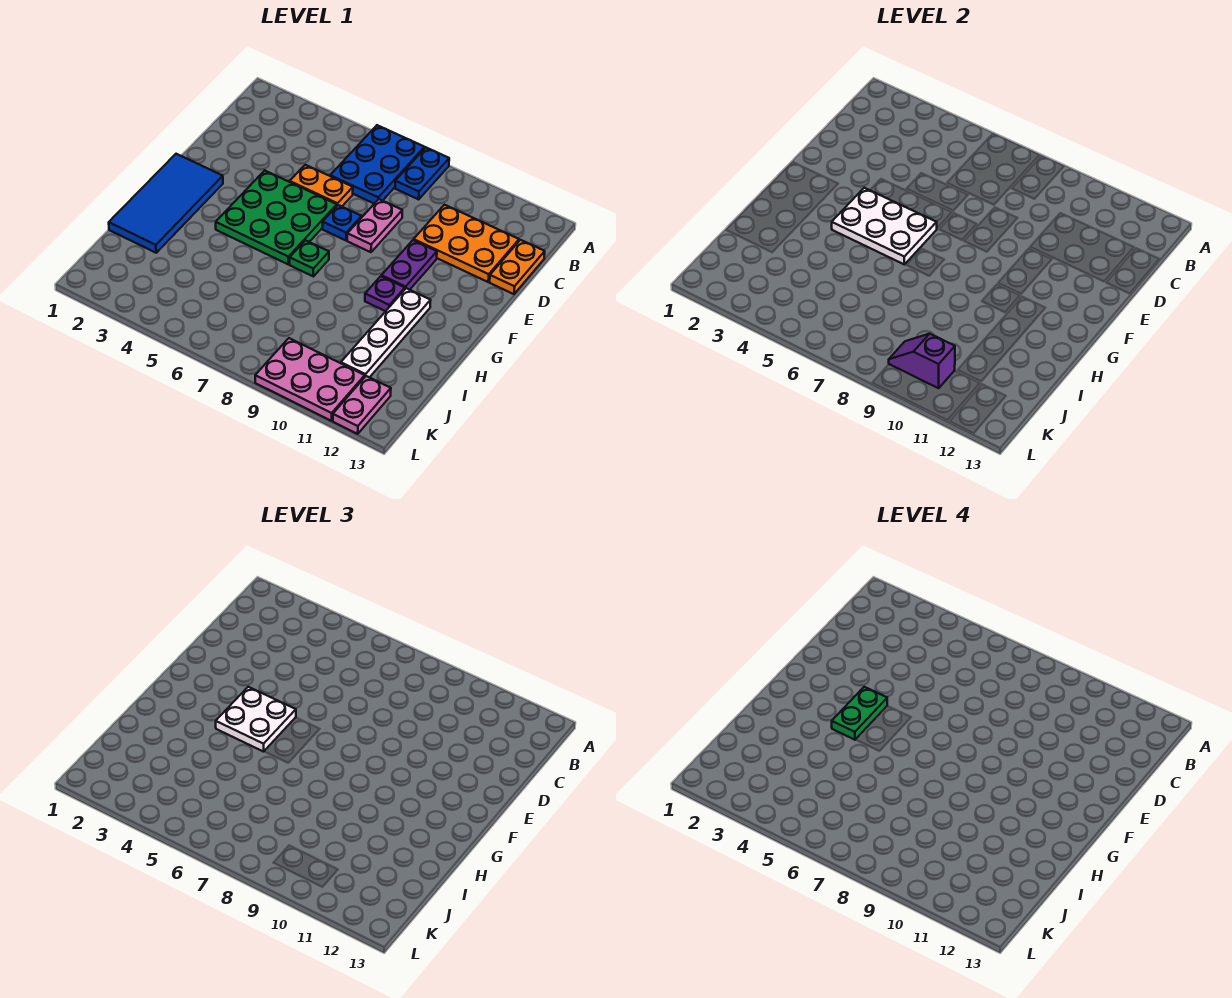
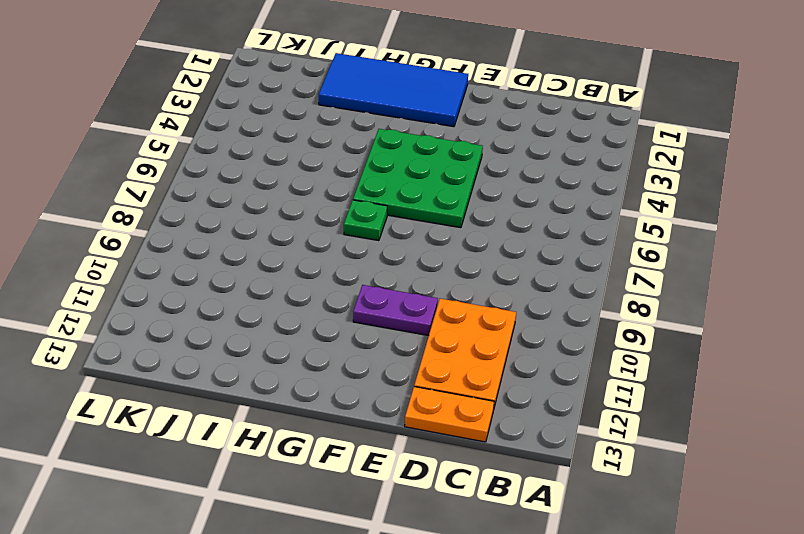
none -> blue plate A6:C7 level 1
none -> blue plate A8:B8 level 1
none -> orange plate D5:D6 level 1

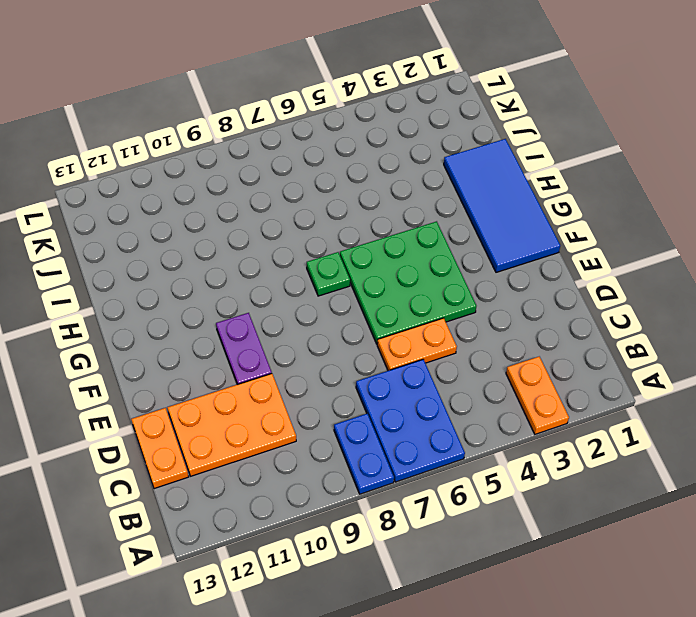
orange plate A3:B3 level 1 -> none
none -> pink plate D8:E8 level 1
none -> blue plate E7 level 1
none -> purple plate G10 level 1

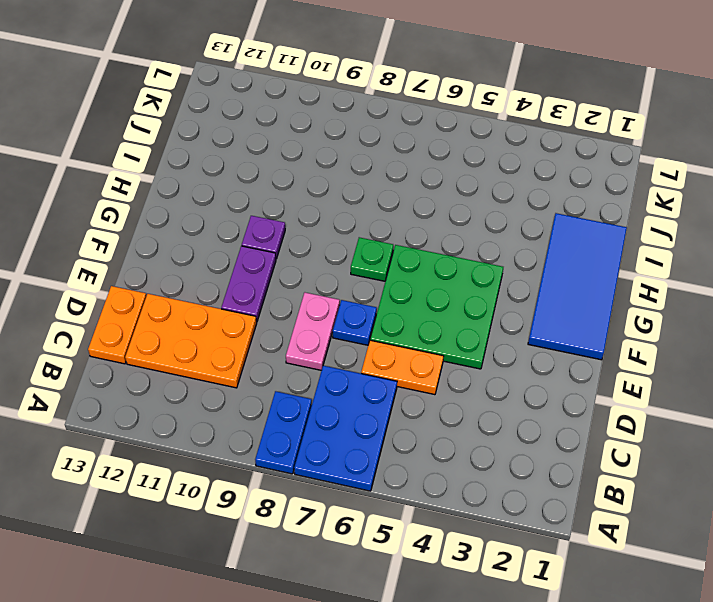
none -> white plate G11:J11 level 1
none -> pink plate K9:L11 level 1
none -> pink plate K12:L12 level 1

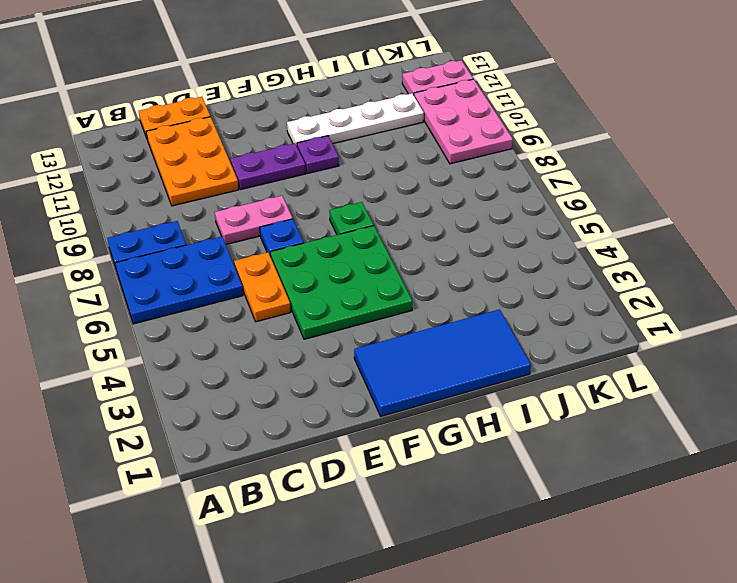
none -> white plate F4:G6 level 2
none -> purple slope K9:K10 level 2 top 10
none -> white plate F4:G5 level 3

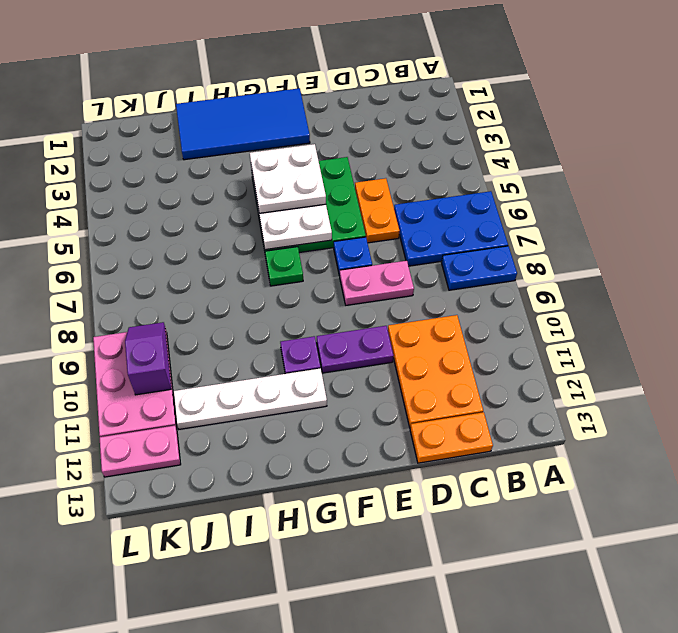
none -> green plate F4:G4 level 4

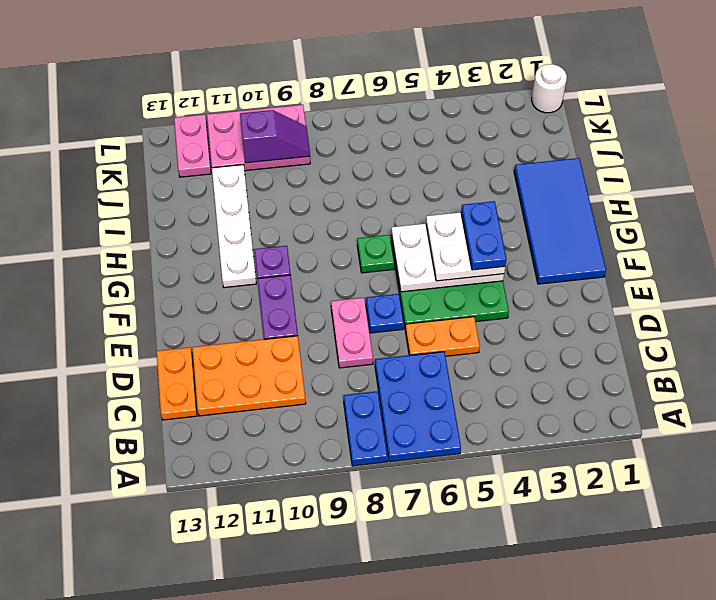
blue plate F4:G4 level 4 -> green plate F4:G4 level 4
white round brick L1 level 1 -> none

